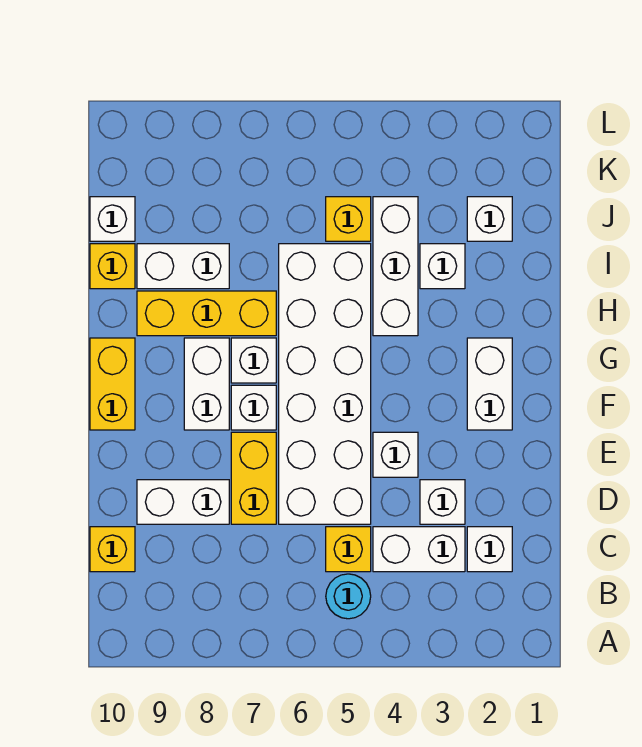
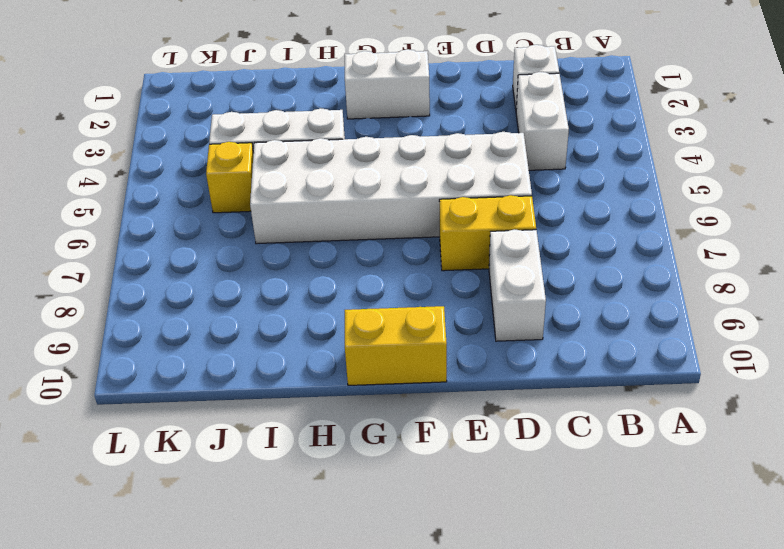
none -> cyan round brick B5 level 1
none -> yellow brick C5 level 1
none -> yellow brick C10 level 1

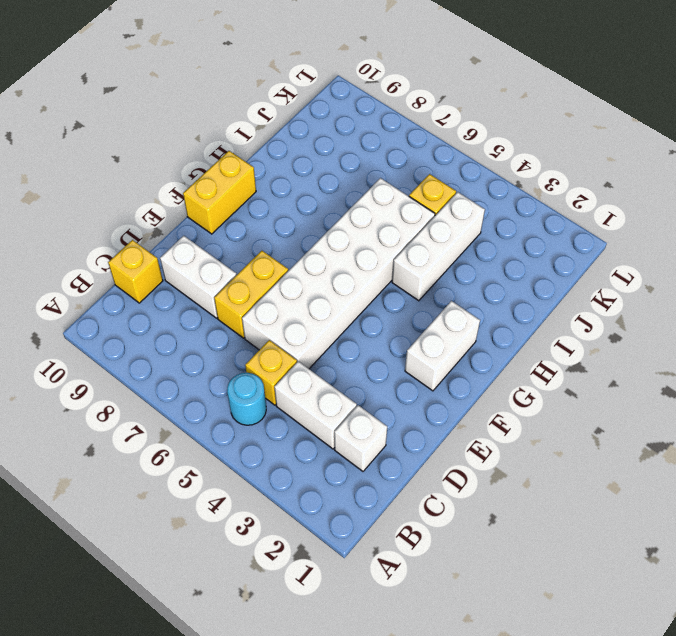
none -> white brick D3 level 1
none -> white brick E4 level 1
none -> white brick F7 level 1

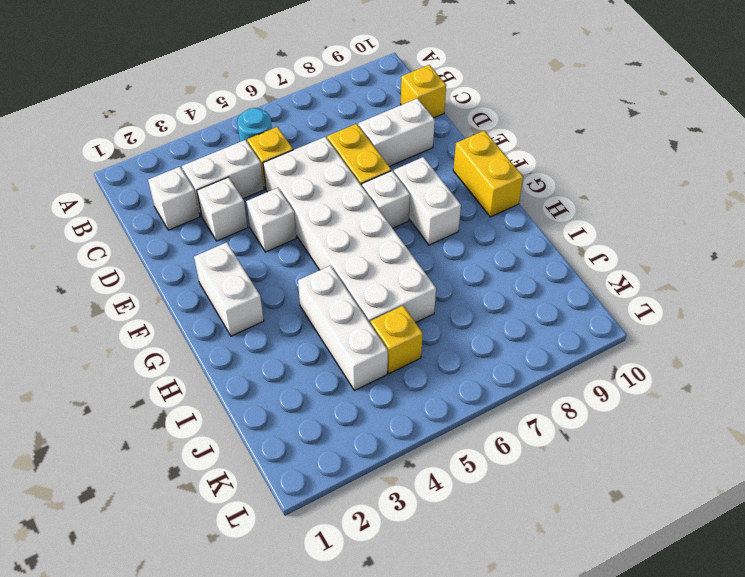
none -> white brick G7 level 1
none -> yellow brick H7:H9 level 1
none -> white brick I3 level 1

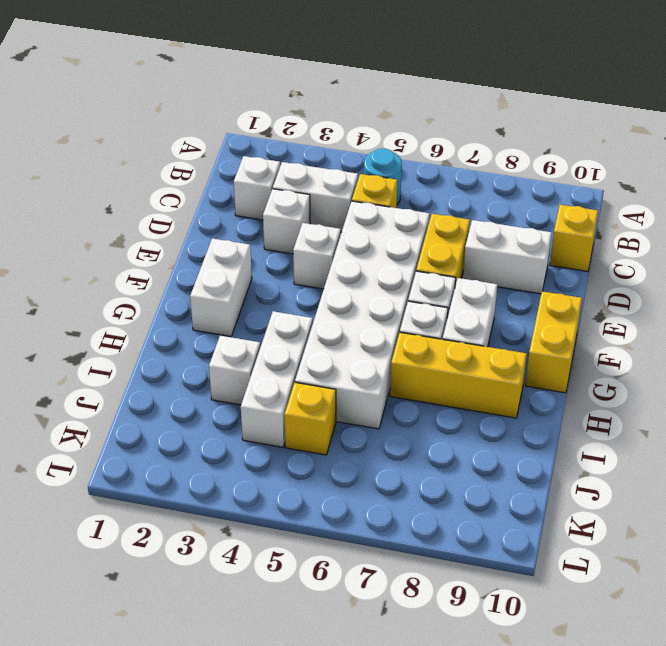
none -> white brick I8:I9 level 1
none -> yellow brick I10 level 1
none -> white brick J2 level 1

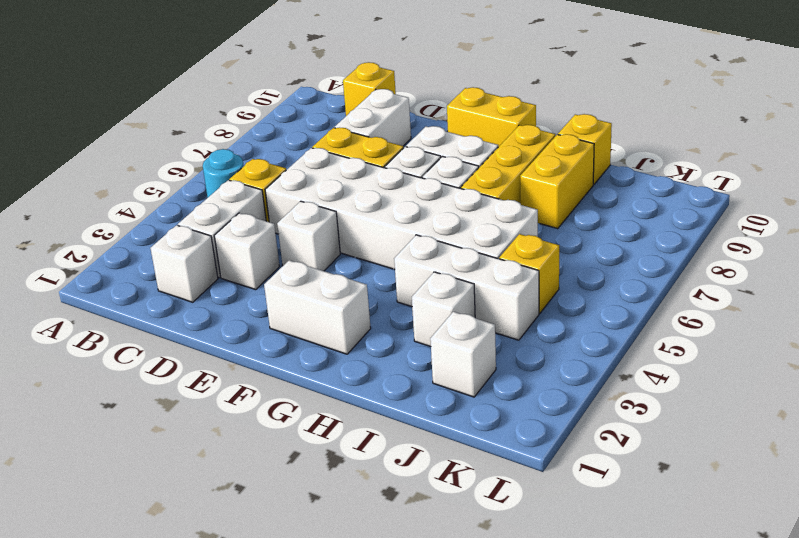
yellow brick I8:I9 level 1 -> white brick I8:I9 level 1
none -> white brick J10 level 1

